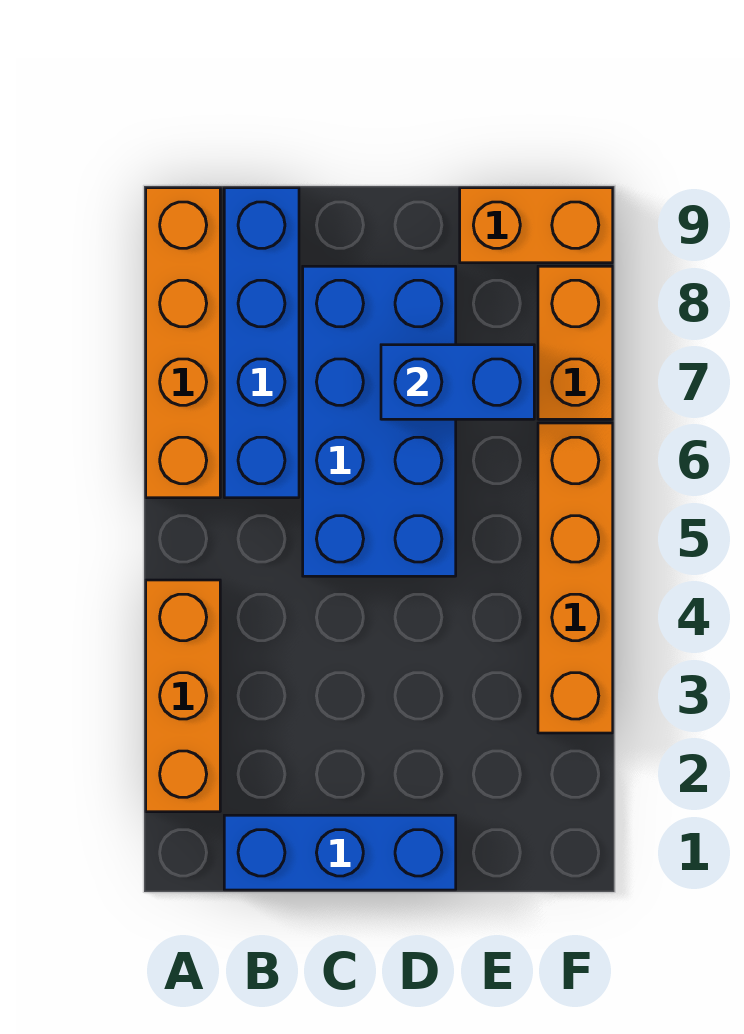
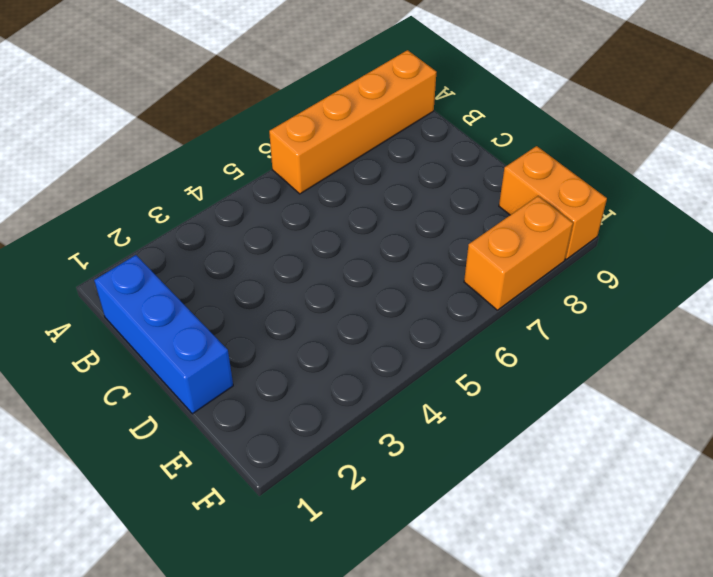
none -> orange brick A2:A4 level 1
none -> blue brick B6:B9 level 1

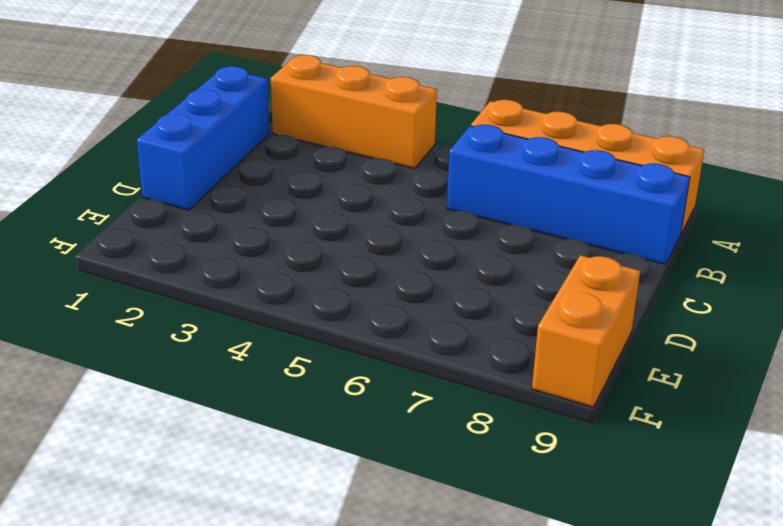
none -> blue brick C5:D8 level 1
none -> orange brick F3:F6 level 1

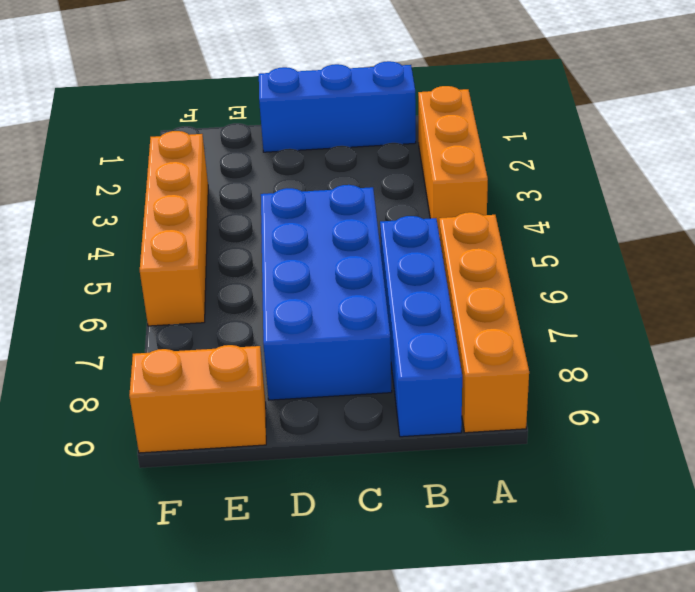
none -> orange brick F7:F8 level 1
none -> blue brick D7:E7 level 2

